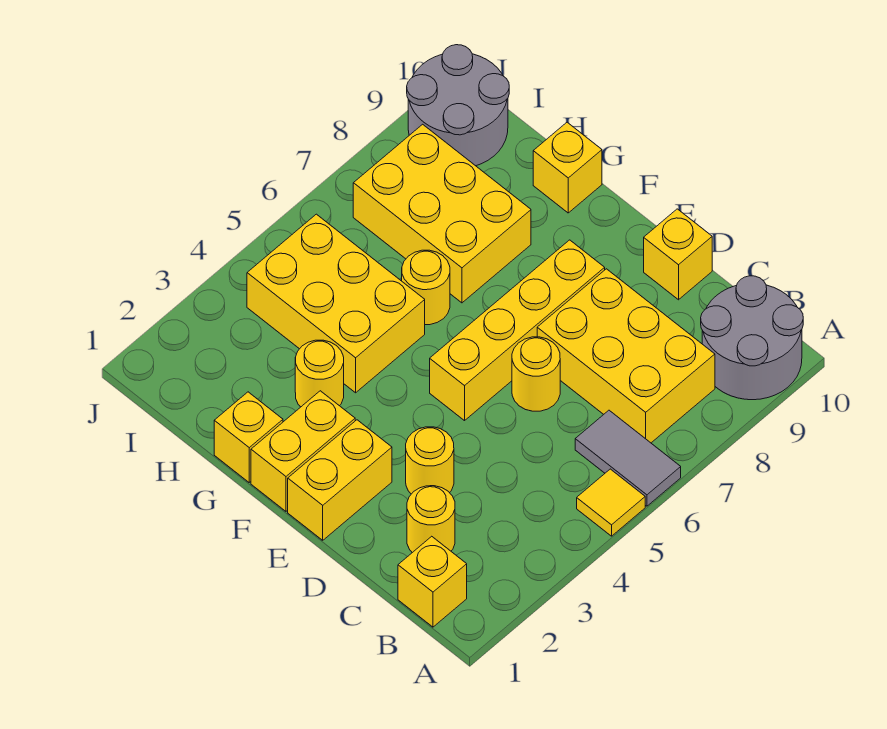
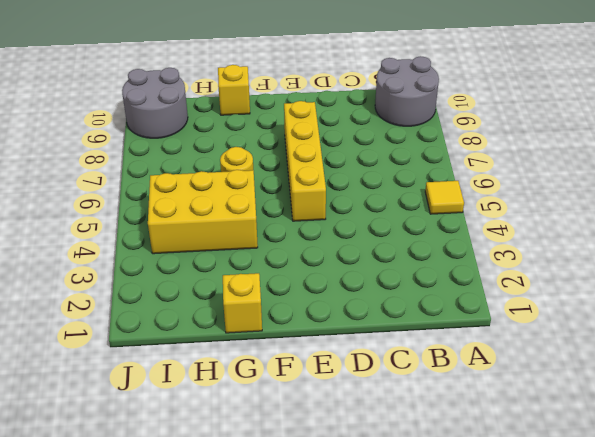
none -> grey tile A6:B6 level 1
none -> yellow brick B1 level 1
none -> yellow brick B7:D8 level 1

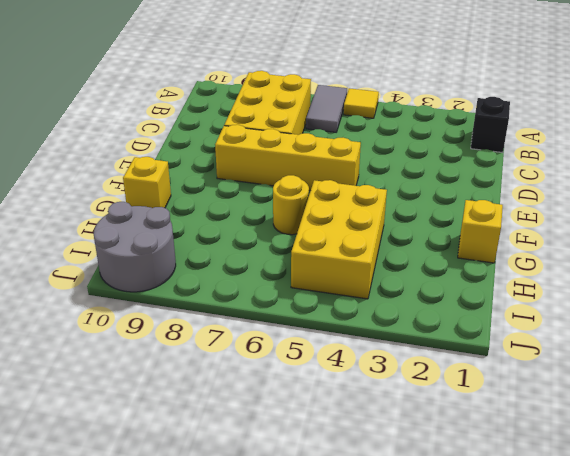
black brick B1 level 1 -> yellow brick B1 level 1
none -> grey round brick A9:B10 level 1
none -> yellow round brick C2 level 1
none -> yellow round brick D3 level 1

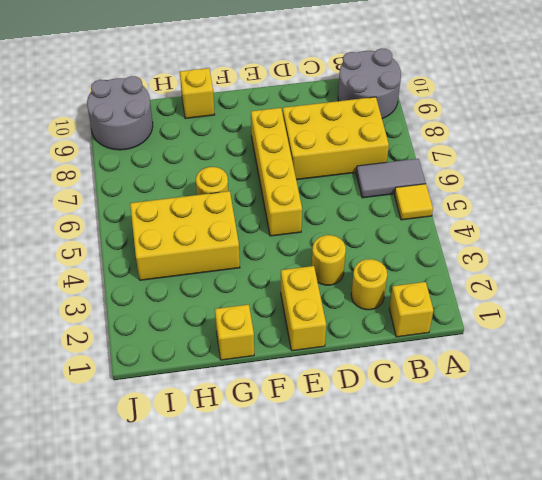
none -> yellow round brick D6 level 1
none -> yellow brick D10 level 1
none -> yellow brick F1:F2 level 1

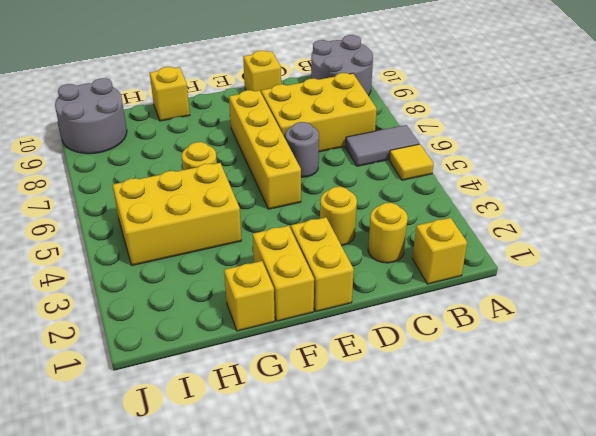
grey round brick D6 level 1 -> yellow round brick D6 level 1
none -> yellow round brick G3 level 1
none -> yellow brick G7:I8 level 1

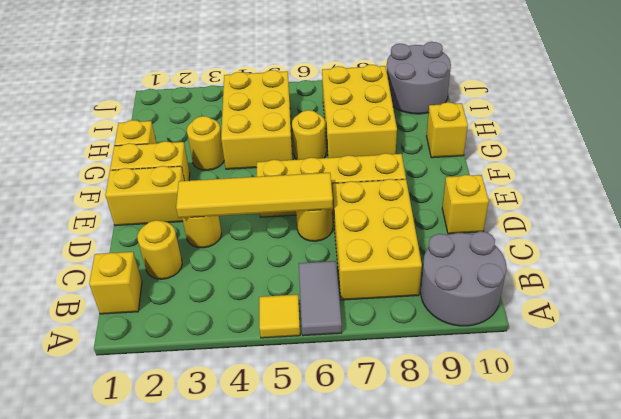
yellow tile D3:D6 level 2 -> none

